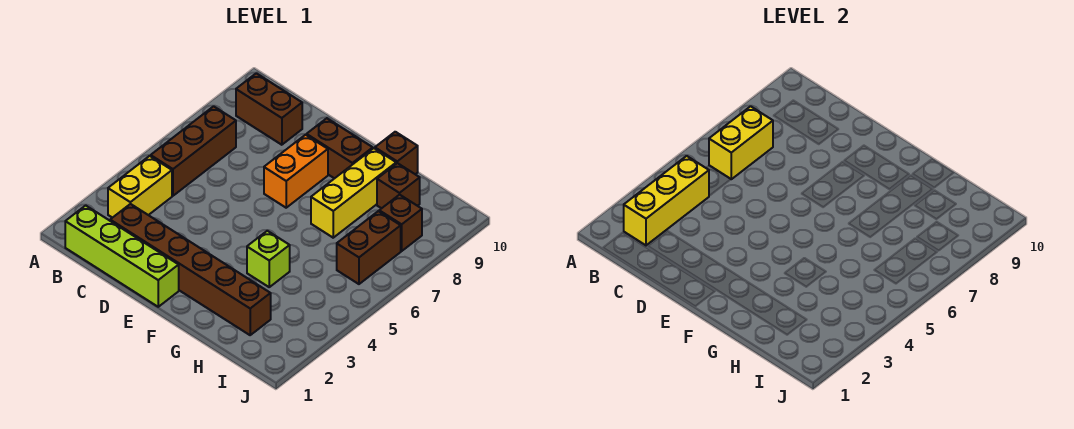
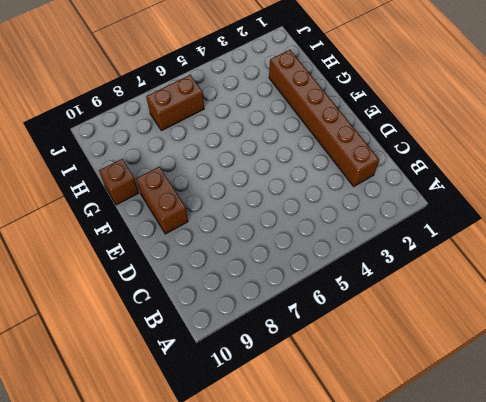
none -> lime brick B1:E1 level 1
none -> yellow brick B3:B4 level 1
none -> brown brick B5:B7 level 1

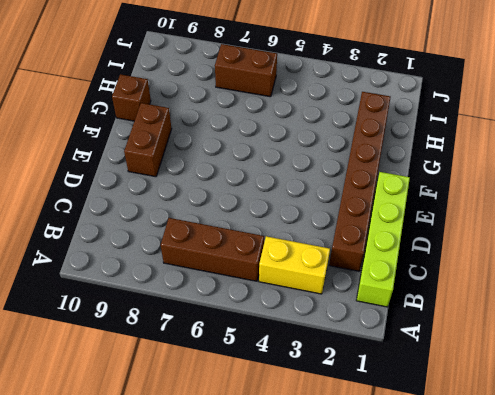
none -> brown brick B9:C9 level 1
none -> orange brick E7:E8 level 1
none -> lime brick G4 level 1

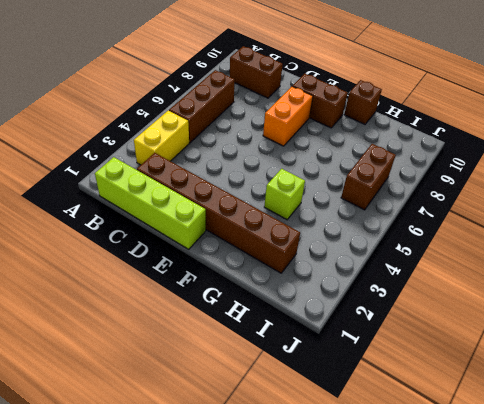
none -> yellow brick G7:G9 level 1
none -> brown brick H9 level 1
none -> brown brick I8 level 1

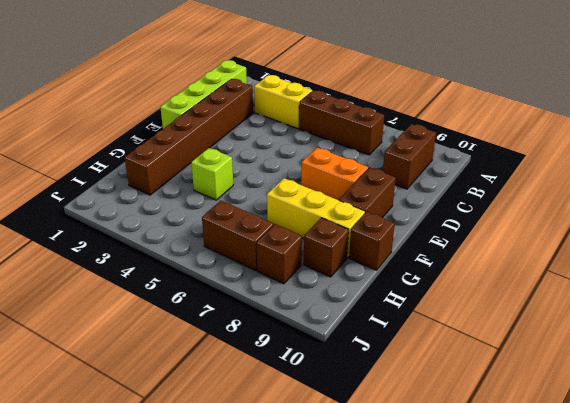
none -> yellow brick B2:B4 level 2
none -> yellow brick B6:B7 level 2

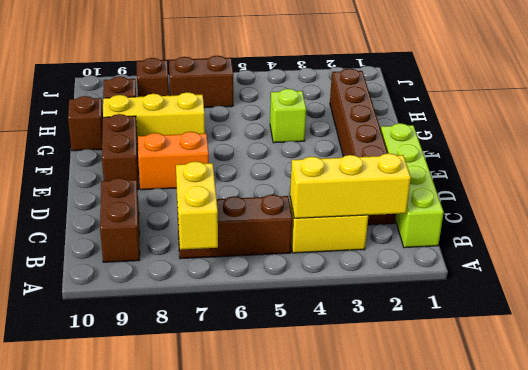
yellow brick A7:B7 level 2 -> yellow brick B6:B7 level 2

